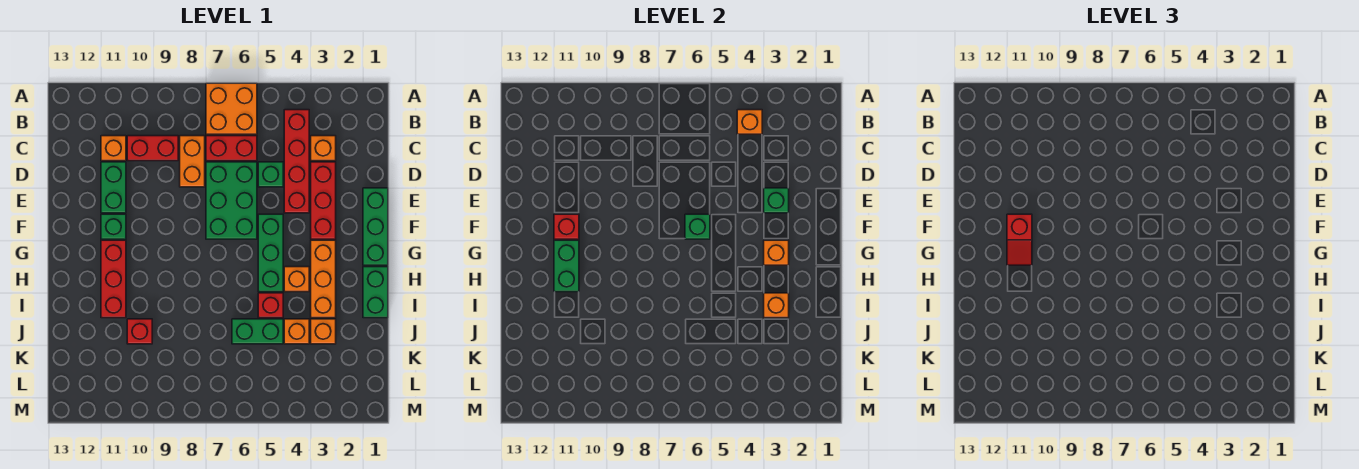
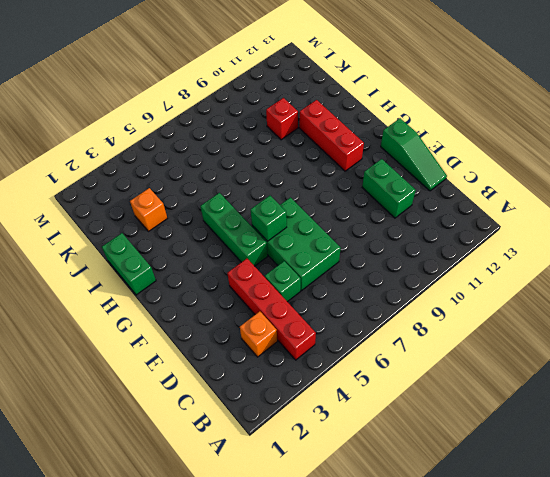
green slope D13:F13 level 1 top F -> none
none -> orange brick A6:B7 level 1
none -> red brick C6:C7 level 1
none -> orange brick C8:D8 level 1
none -> red brick C9:C10 level 1

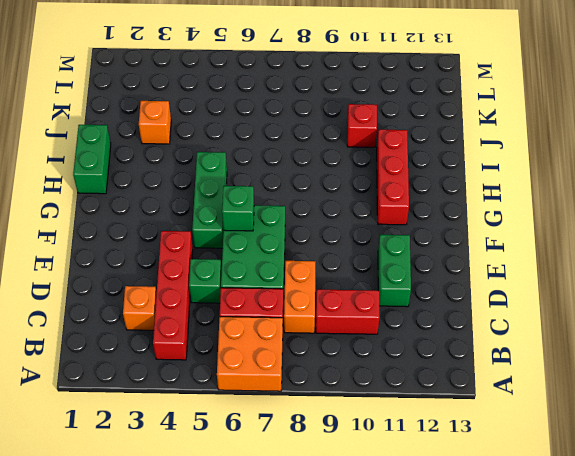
none -> orange brick C11 level 1
none -> red brick D3:F3 level 1
none -> green brick E1:G1 level 1
none -> green brick F11 level 1

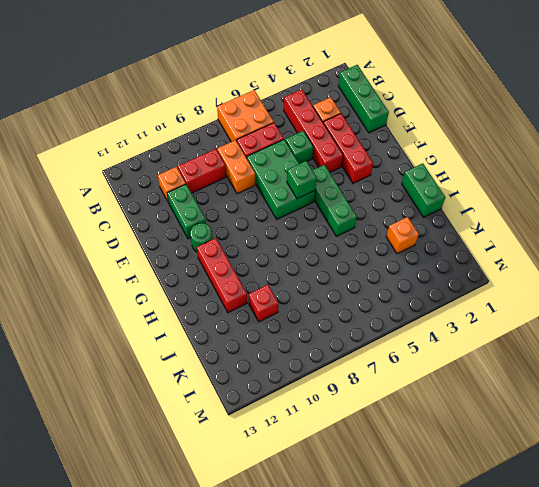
green brick B1:D1 level 1 -> green brick E1:G1 level 1
green round brick F11 level 1 -> green brick F11 level 1
none -> orange brick G3:I3 level 1
none -> orange brick H4 level 1
none -> red brick I5 level 1
none -> orange brick J4 level 1

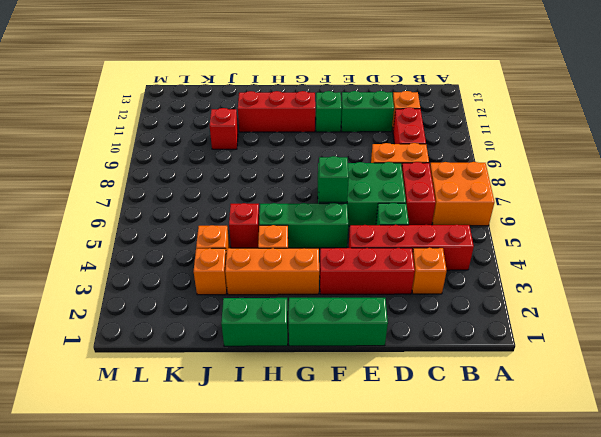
none -> green brick J5:J6 level 1
none -> orange brick B4 level 2
none -> green brick E3 level 2
none -> red brick F11 level 2

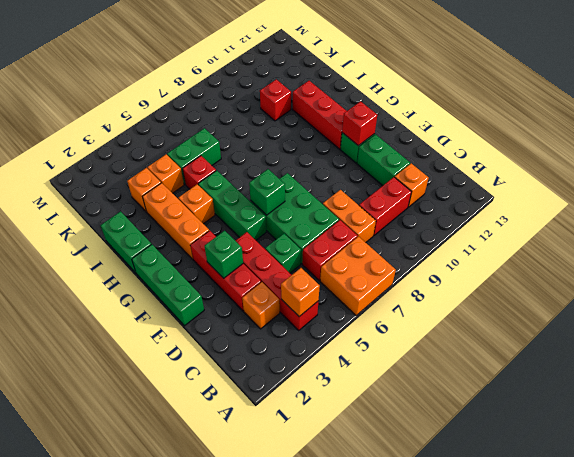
none -> orange brick G3 level 2
none -> green brick G11:H11 level 2
none -> orange brick I3 level 2
none -> red slope F11:G11 level 3 top F

